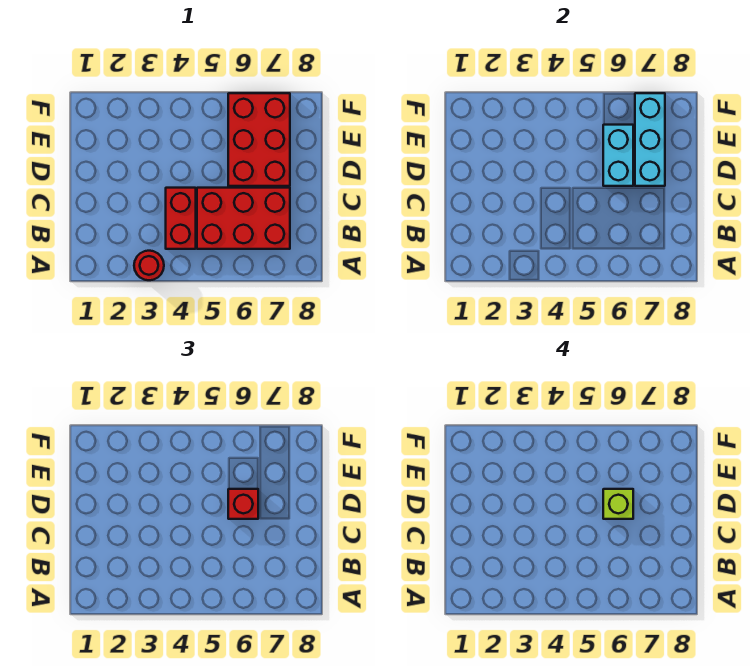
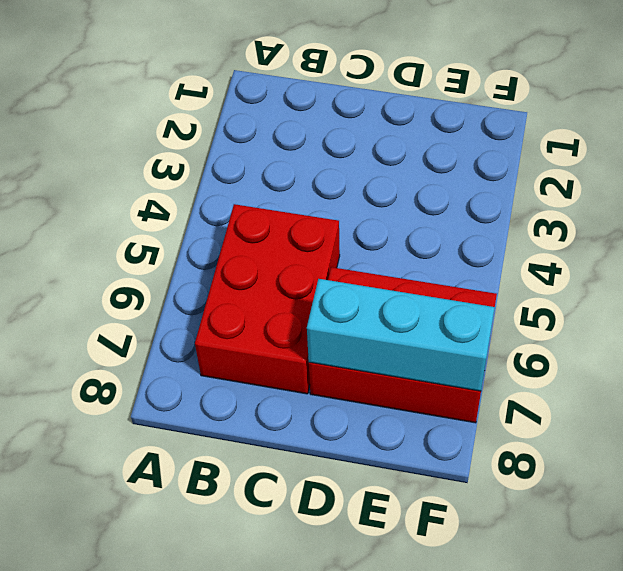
none -> red round brick A3 level 1
none -> red brick B4:C4 level 1

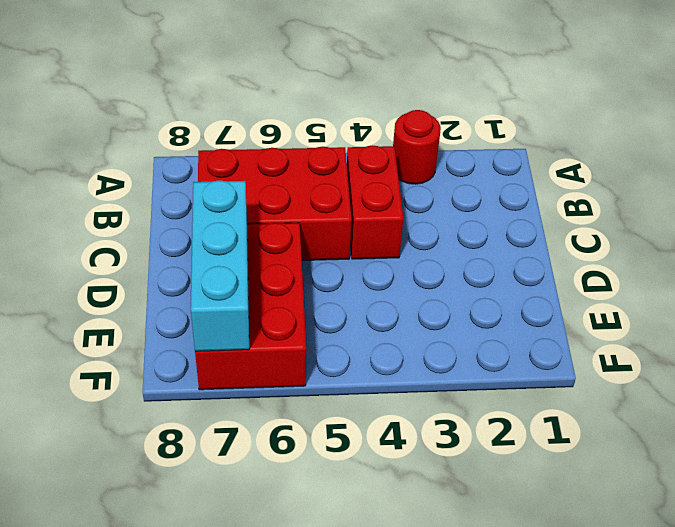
none -> cyan brick D6:E6 level 2
none -> red brick D6 level 3

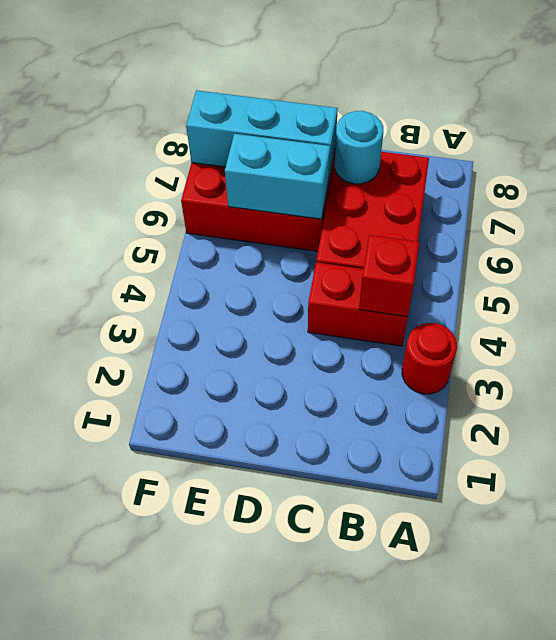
red brick B4 level 2 -> red brick D6 level 3
cyan round brick C7 level 2 -> none
none -> lime brick D6 level 4

